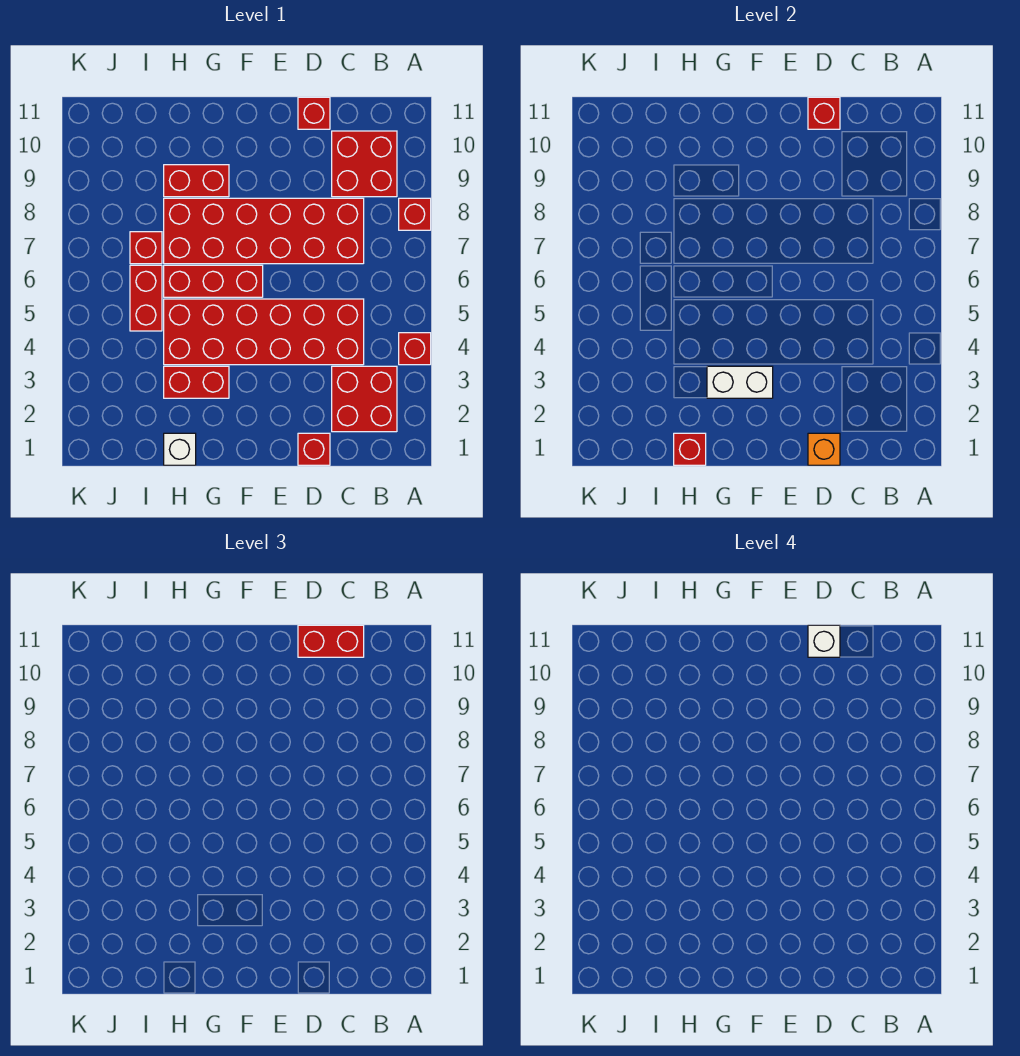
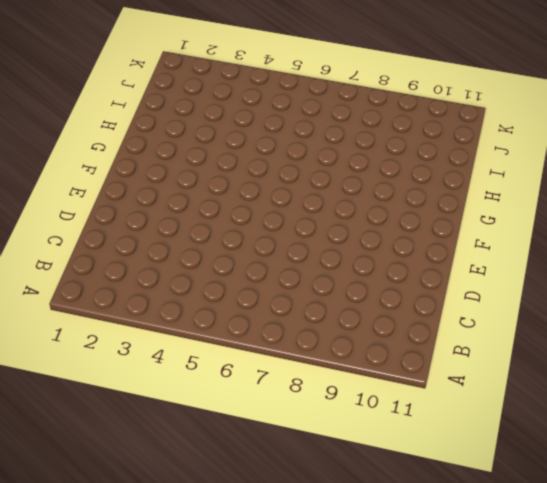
none -> red brick A4 level 1
none -> red brick A8 level 1
none -> red brick B2:C3 level 1

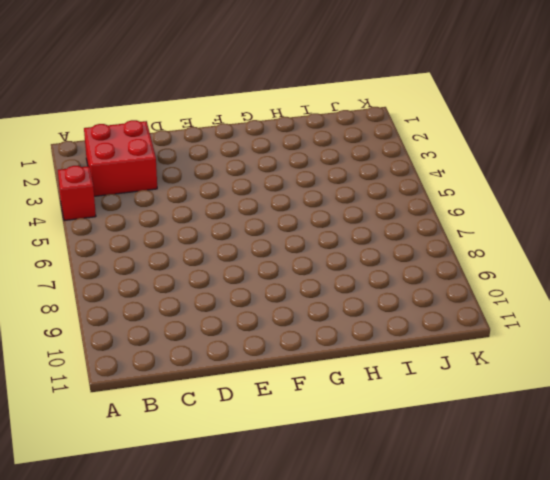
none -> red brick A8 level 1
none -> red brick B9:C10 level 1
none -> red brick C4:H5 level 1

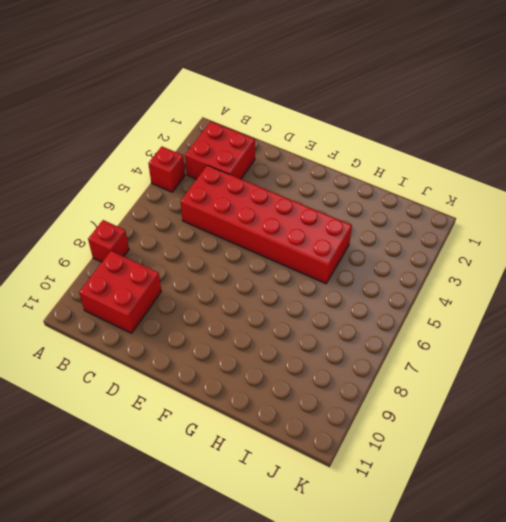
none -> red brick C7:H8 level 1
none -> red brick D1 level 1
none -> red brick D11 level 1

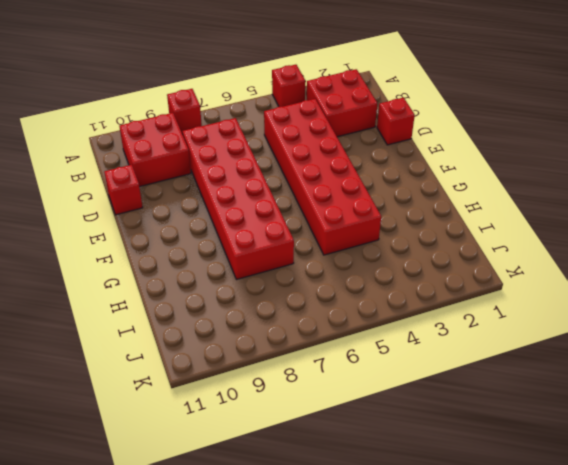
none -> red brick F6:H6 level 1
none -> red brick G3:H3 level 1
none -> red brick G9:H9 level 1

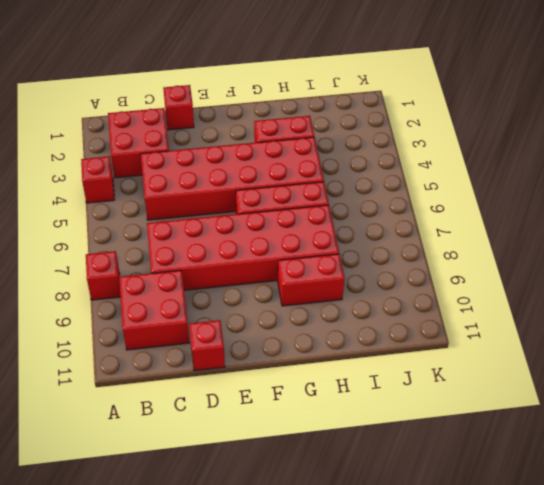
none -> white brick H1 level 1
none -> red brick I5:I6 level 1
none -> red brick I7 level 1

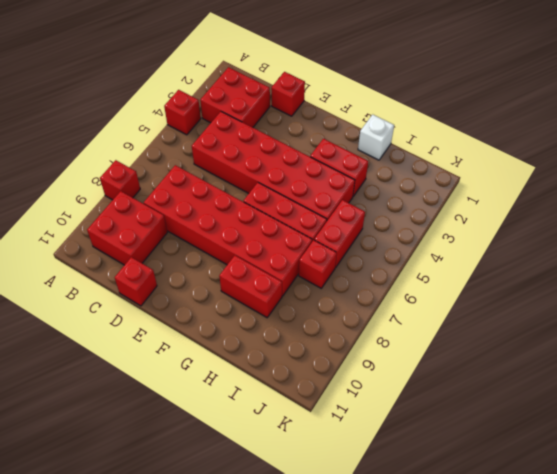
none -> orange brick D1 level 2
none -> red brick D11 level 2
none -> white brick F3:G3 level 2

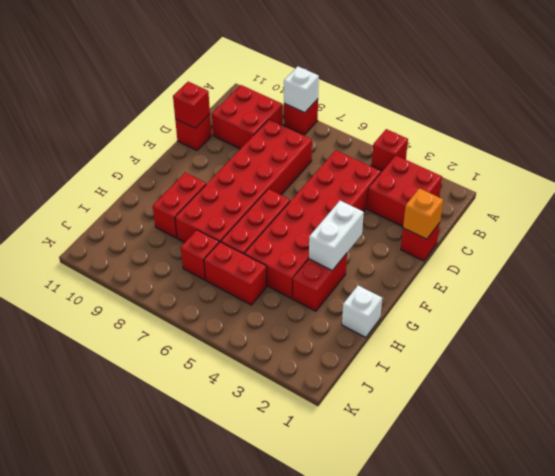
white brick A8 level 2 -> white brick D11 level 4
none -> red brick H1 level 2
none -> red brick C11:D11 level 3

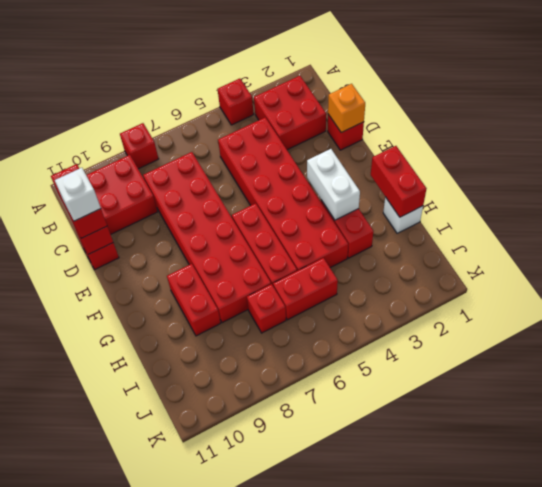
red brick G1:H1 level 2 -> red brick H1 level 2

